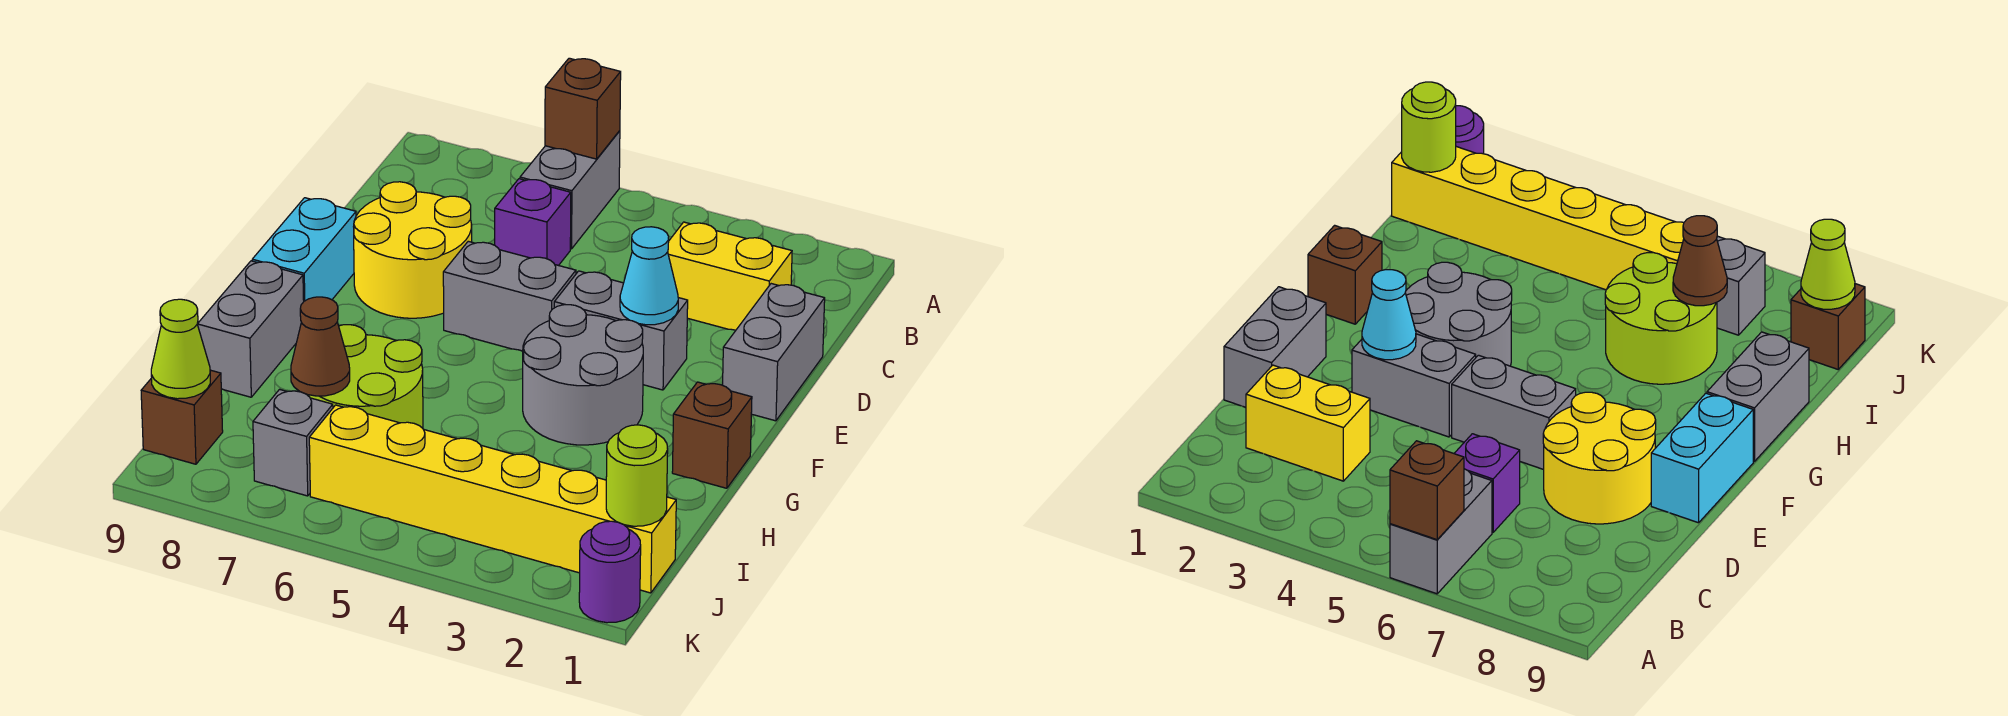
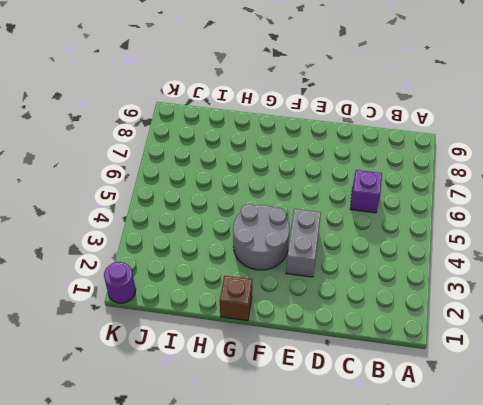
none -> grey brick A6:B6 level 1
none -> yellow brick C2:C3 level 1
none -> grey brick D1:E1 level 1

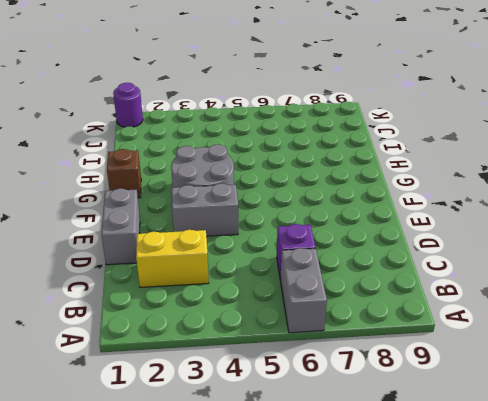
none -> yellow round brick D7:E8 level 1
none -> grey brick E5:E6 level 1
none -> cyan brick E9:F9 level 1

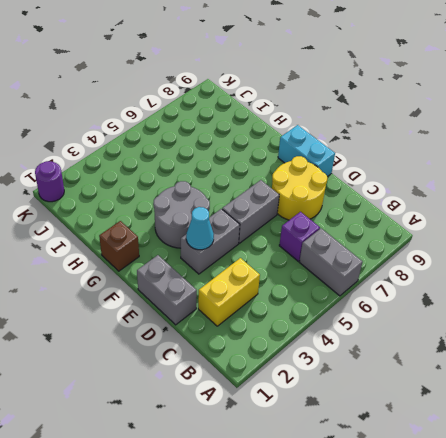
none -> grey brick G9:H9 level 1
none -> lime round brick H6:I7 level 1
none -> yellow brick J1:J6 level 1

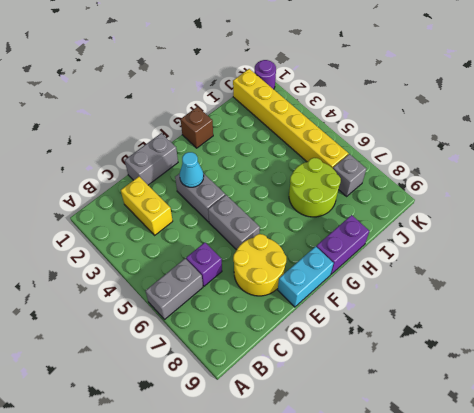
purple brick G9:H9 level 1 -> grey brick G9:H9 level 1
none -> grey round brick F3:G4 level 1
none -> brown brick J9 level 1
none -> brown brick A6 level 2

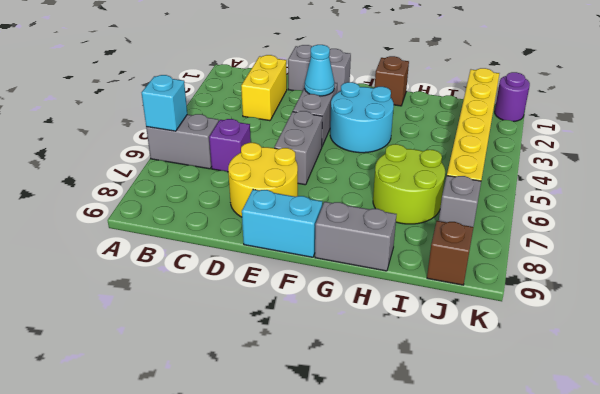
cyan brick A6 level 2 -> brown brick A6 level 2
cyan round brick F3:G4 level 1 -> grey round brick F3:G4 level 1
none -> brown cone I7 level 2
none -> lime round brick J1 level 2
none -> lime cone J9 level 2

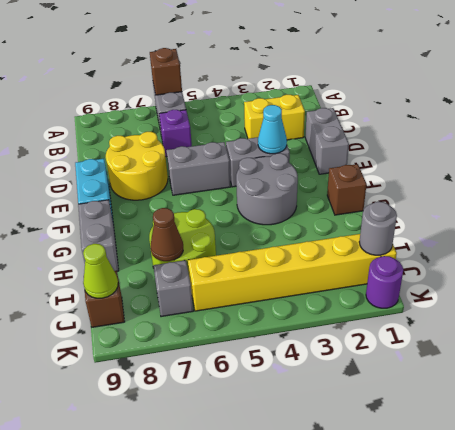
grey round brick J1 level 2 -> lime round brick J1 level 2

